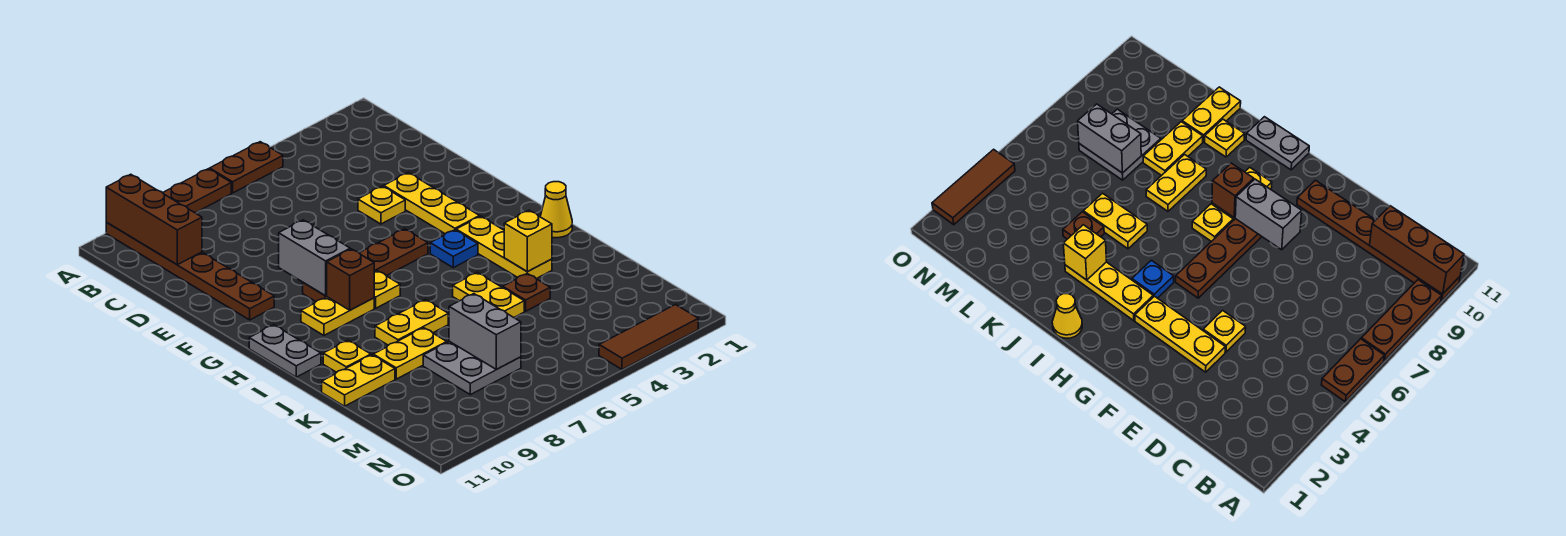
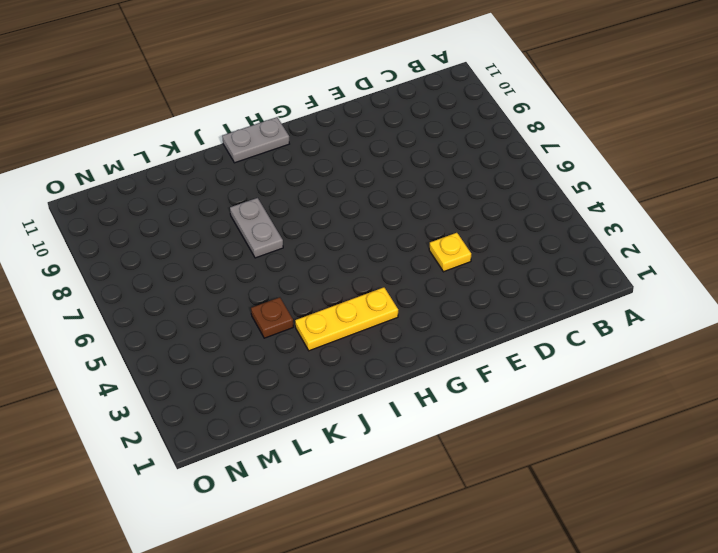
grey plate J7:J8 level 1 -> yellow plate J7:J8 level 1
none -> brown plate A5:A6 level 1
none -> brown plate A7:A9 level 1
none -> brown plate A10:F10 level 1

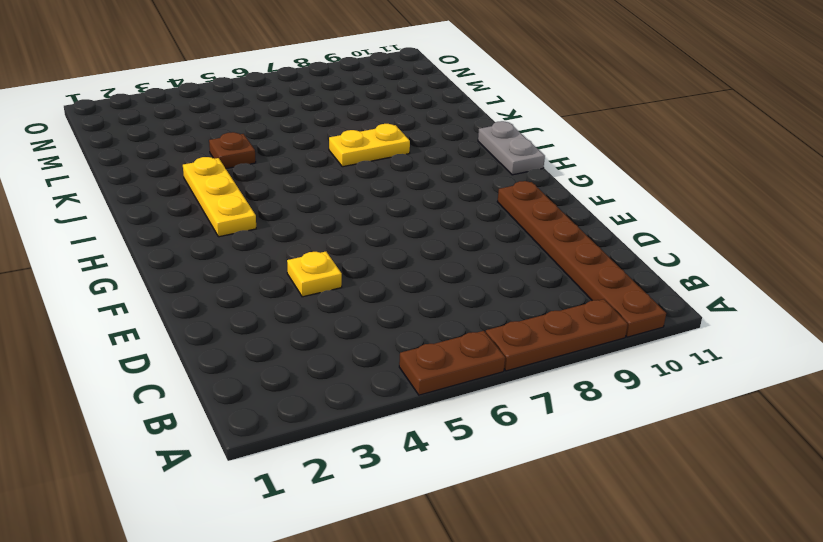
none -> yellow plate E3:G3 level 1
none -> brown plate G5:G8 level 1
none -> blue plate H4 level 1

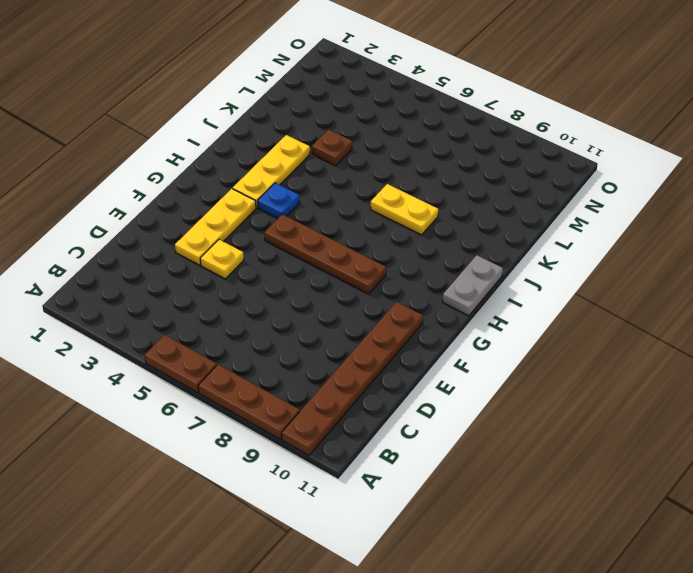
none -> yellow plate H7 level 1
none -> yellow plate H8:H9 level 1
none -> yellow cone I1 level 1

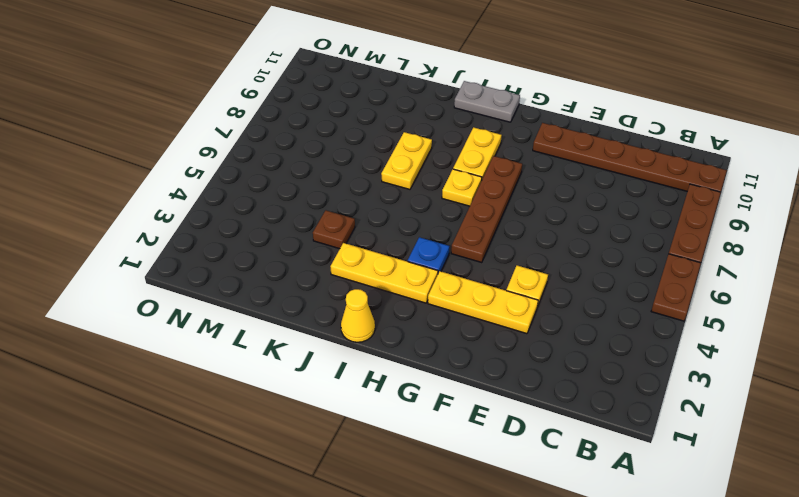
none -> yellow plate J5:K5 level 1
none -> yellow plate J10 level 1
none -> yellow plate K8:K9 level 1

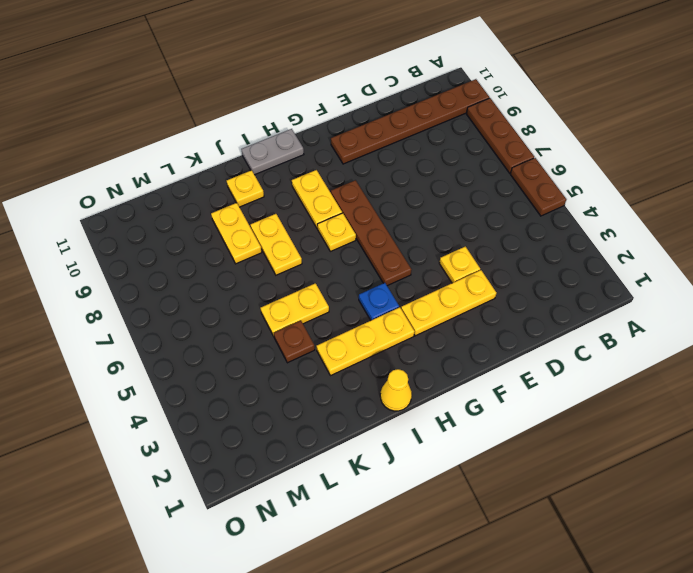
none -> yellow plate K10:K11 level 1
none -> grey plate L7:M8 level 1
none -> brown tile O2:O4 level 1

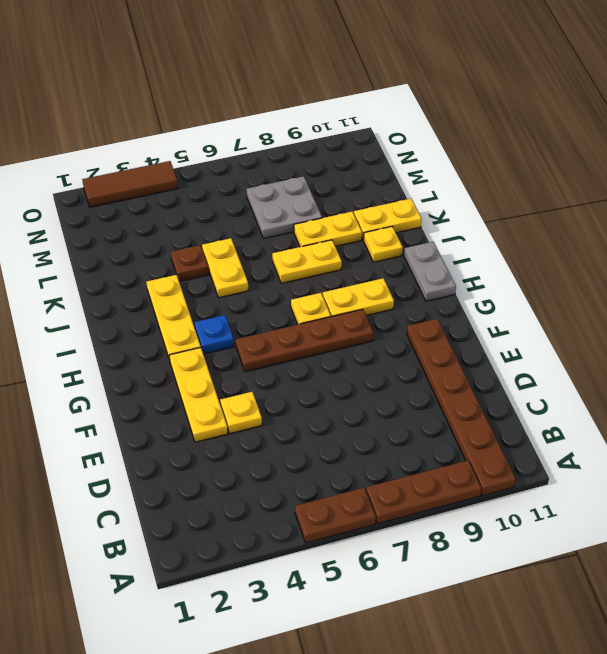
none -> yellow cone I1 level 1
none -> brown brick A10:C10 level 2
none -> grey brick F8:G8 level 2

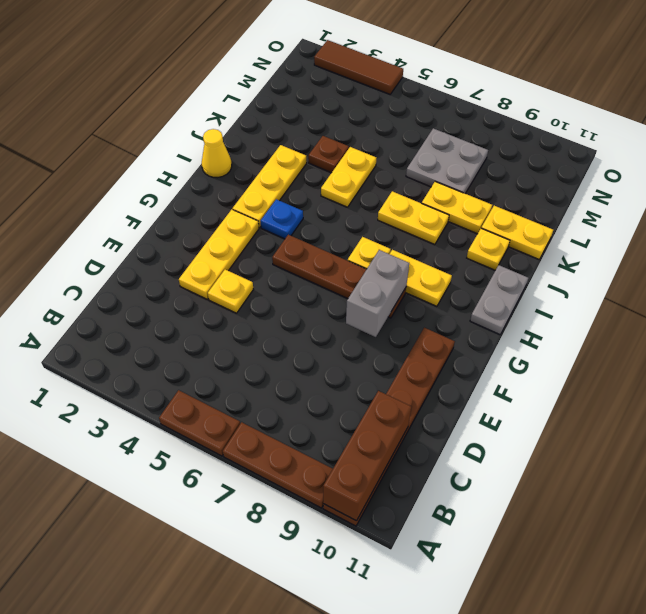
none -> brown brick H8 level 2
none -> yellow brick J3 level 2
none -> grey brick L7:M7 level 2

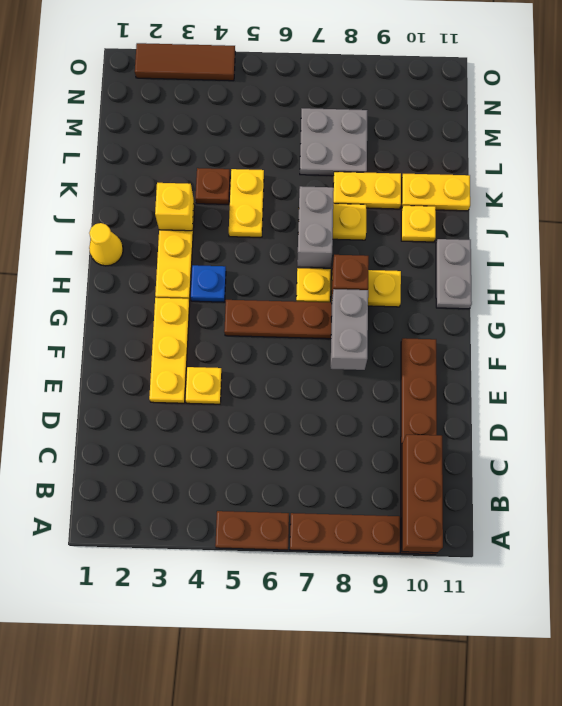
grey brick I7:J7 level 2 -> grey brick L7:M7 level 2

